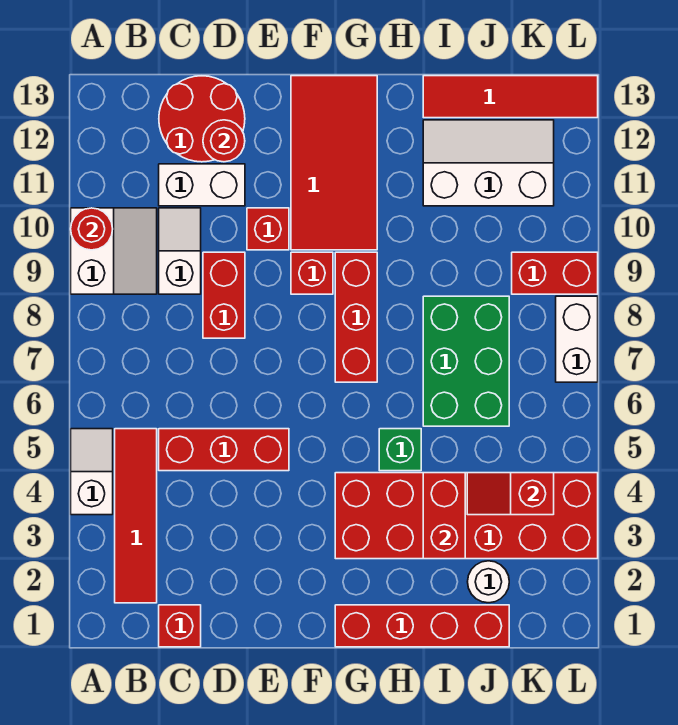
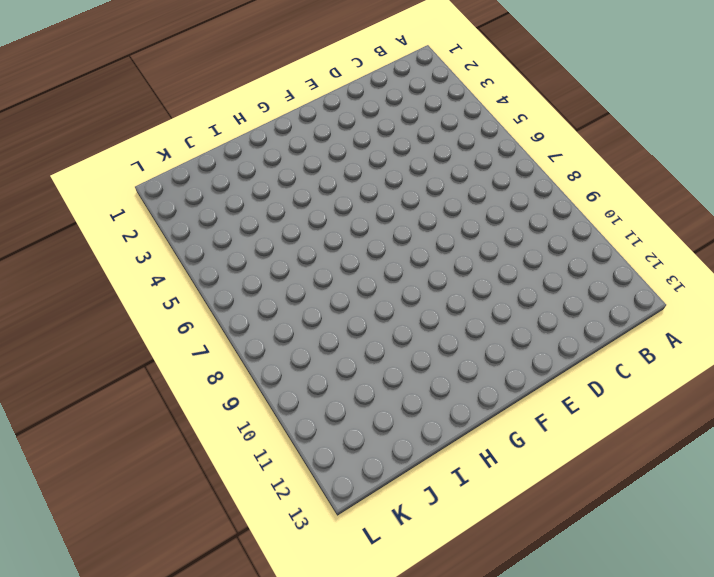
none -> white slope A4:A5 level 1 top 4
none -> white slope A9:B10 level 1 top A
none -> red tile B2:B5 level 1

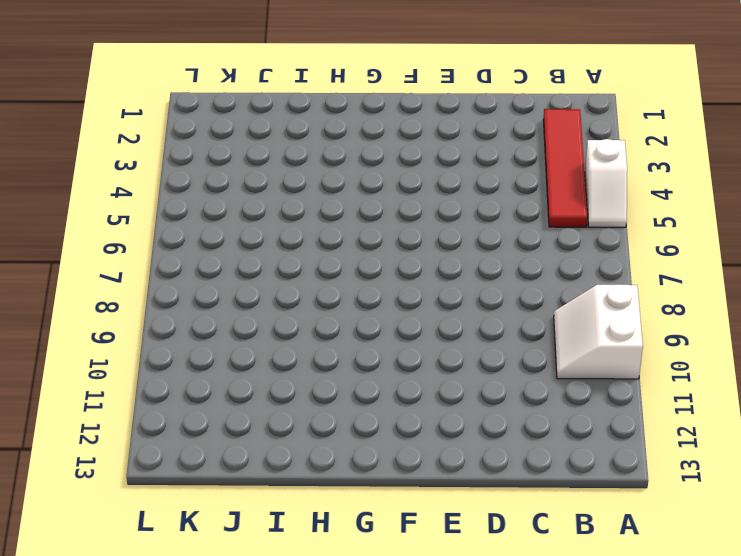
none -> red brick C1 level 1
none -> red brick C5:E5 level 1
none -> white slope C9:C10 level 1 top 9

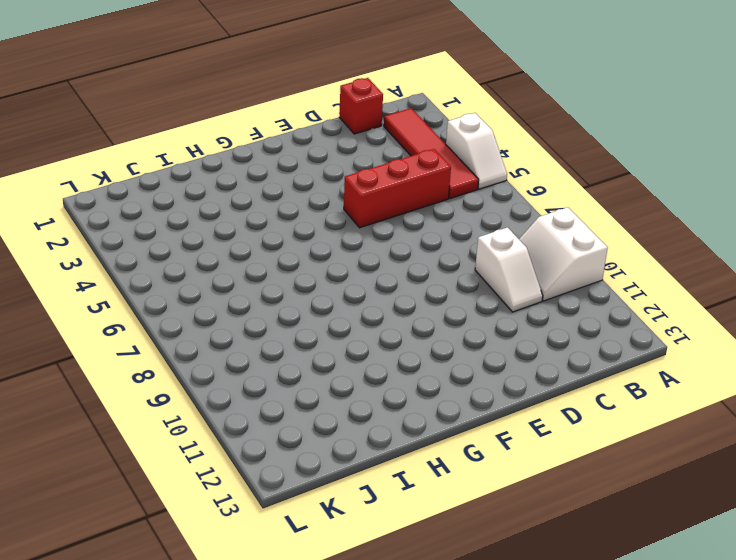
none -> white brick C11:D11 level 1
none -> red round brick C12:D13 level 1
none -> red brick D8:D9 level 1

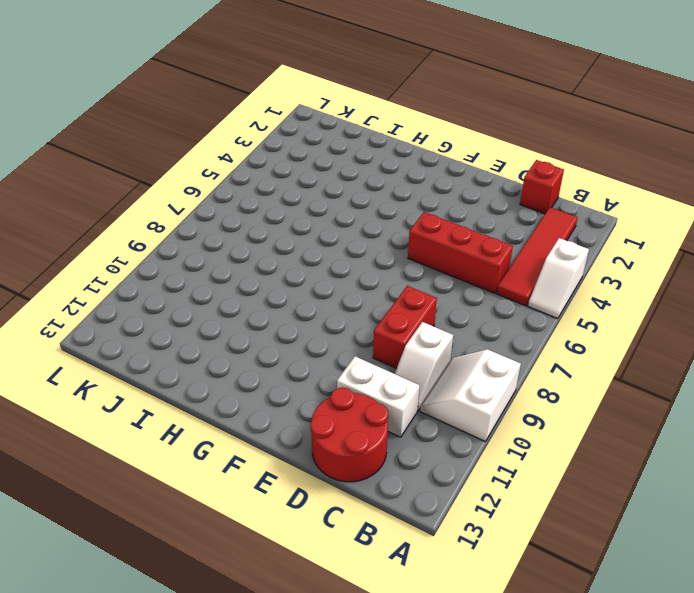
none -> red brick E10 level 1
none -> red brick F9 level 1
none -> red tile F10:G13 level 1

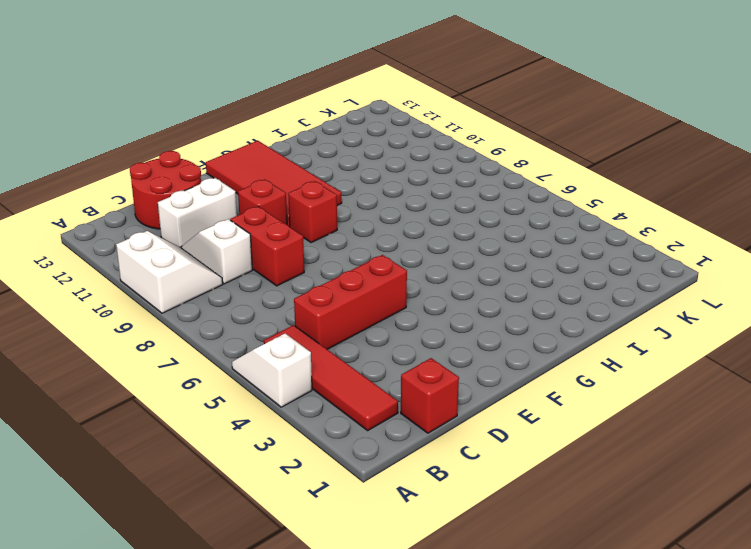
none -> red brick G1:J1 level 1
none -> red brick G3:L4 level 1
none -> red brick G7:G9 level 1

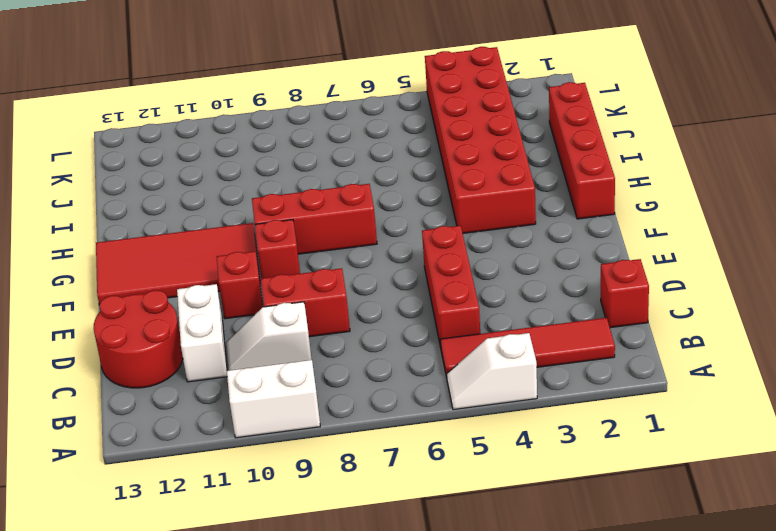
none -> green brick H5 level 1
none -> green brick I6:J8 level 1
none -> white slope I11:K12 level 1 top 11

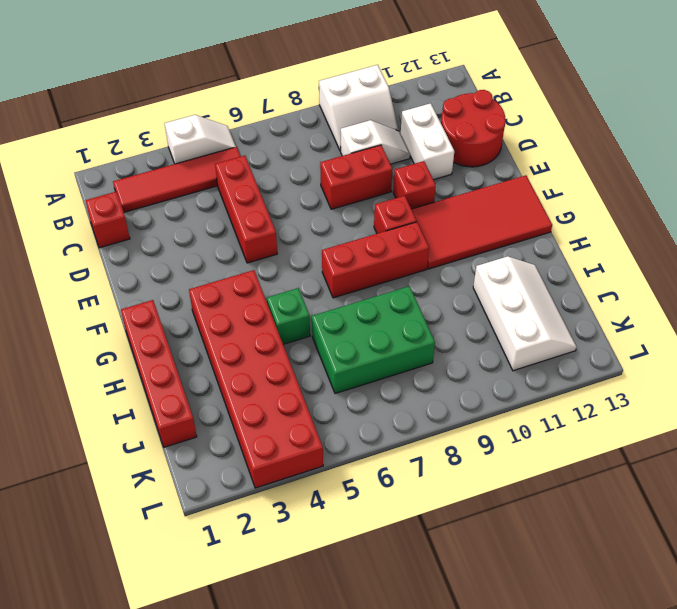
none -> red tile I13:L13 level 1
none -> white round brick J2 level 1
none -> red brick K9:L9 level 1

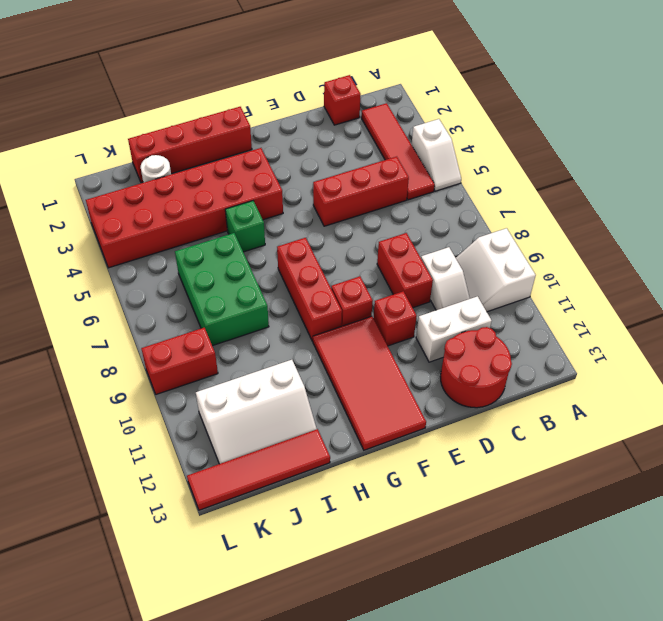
none -> white brick L7:L8 level 1
none -> red round brick A10 level 2
none -> red round brick D12 level 2

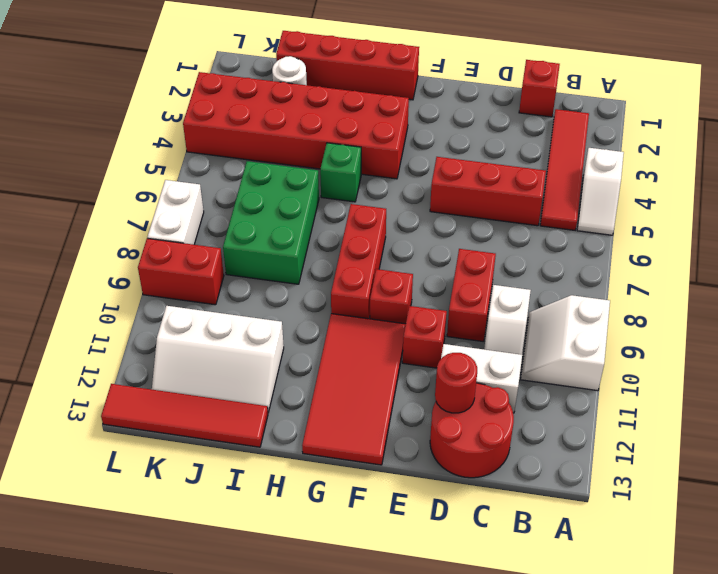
none -> red round brick A10 level 2
none -> red brick I3:I4 level 2
none -> red slope J4:K4 level 2 top K

